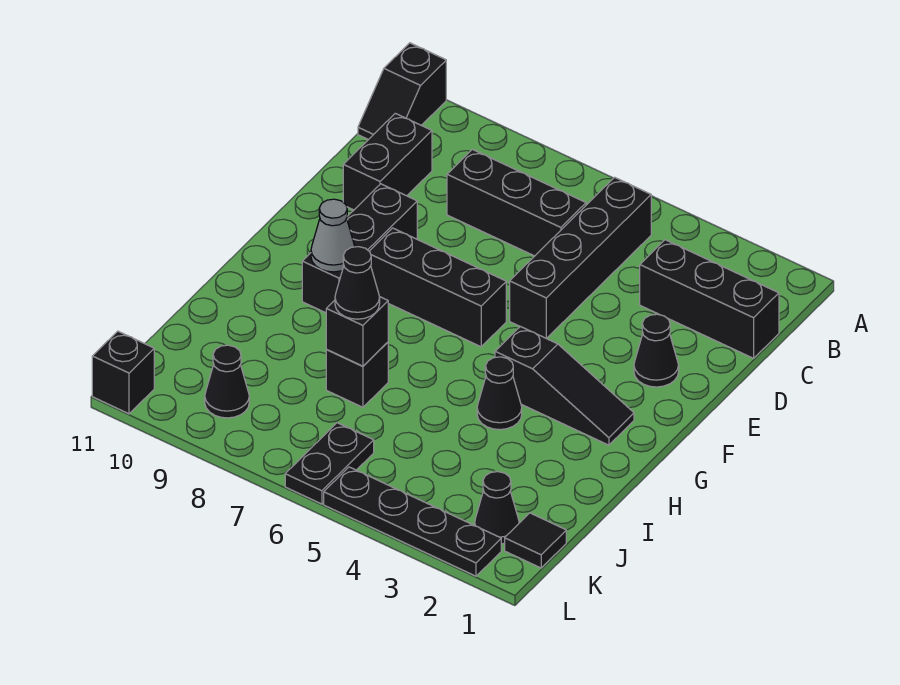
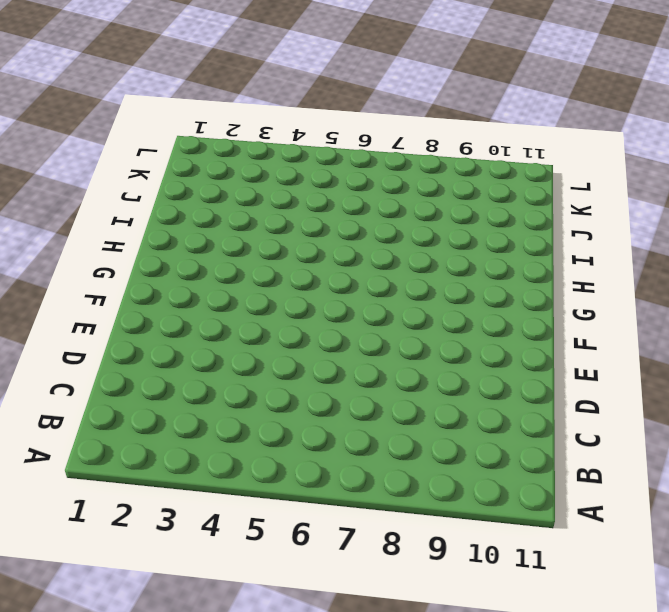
none -> black slope A11:B11 level 1 top A
none -> black brick B5:E5 level 1
none -> black brick C1:C3 level 1

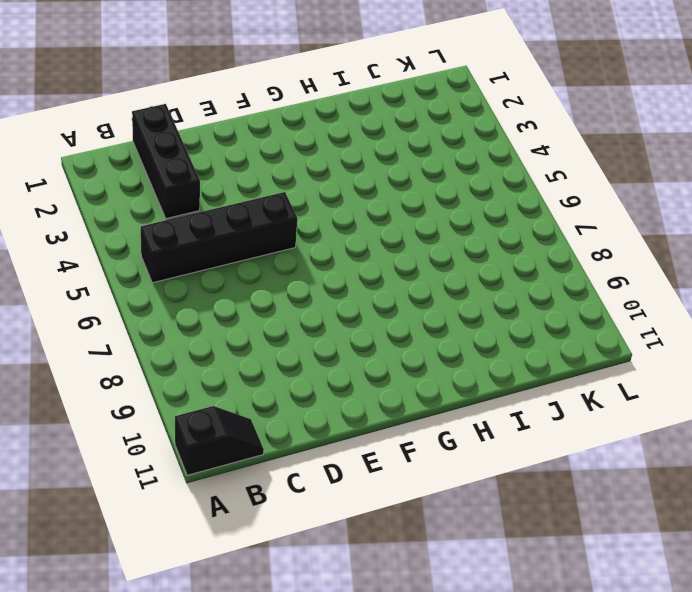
none -> black brick C6:C8 level 1
none -> black brick C10:D10 level 1
none -> black cone E2 level 1

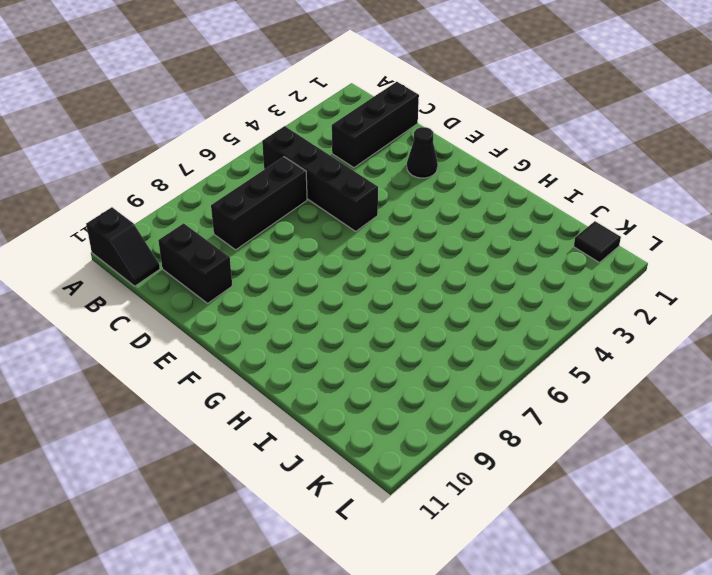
none -> black brick E9:G9 level 1
none -> black brick F6:F8 level 1
none -> black slope G2:G4 level 1 top 4

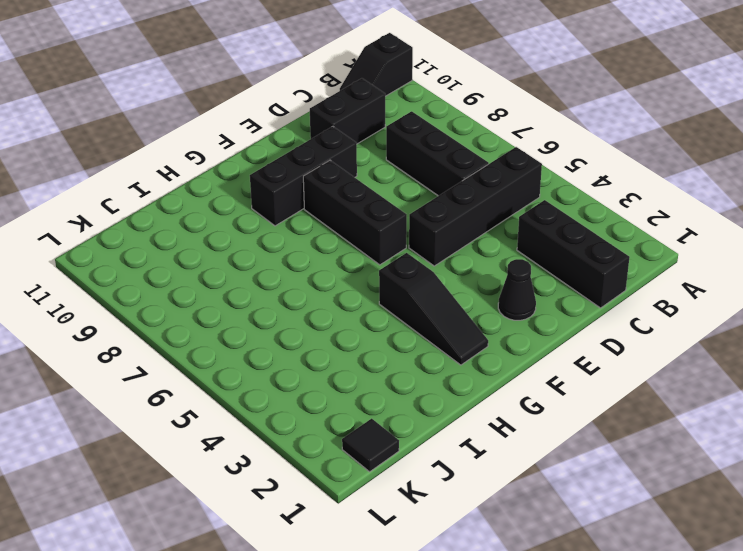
none -> black cone H4 level 1
none -> black brick I7 level 1
none -> black cone K2 level 1

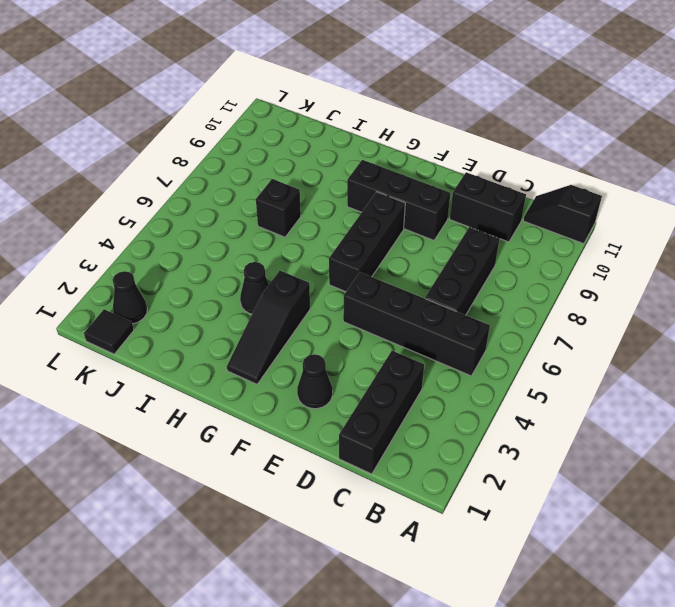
none -> black plate K6:L6 level 1
none -> black cone K9 level 1
none -> black plate L2:L5 level 1

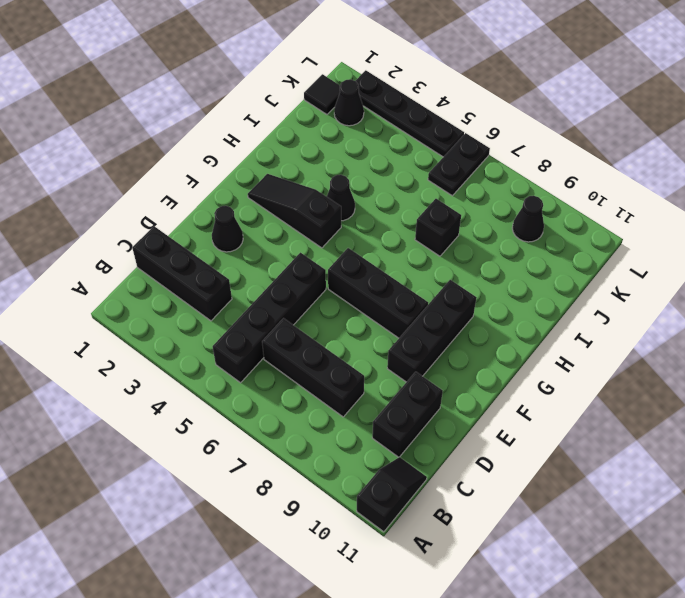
none -> black brick L11 level 1
none -> grey cone G9 level 2
none -> black brick I7 level 2

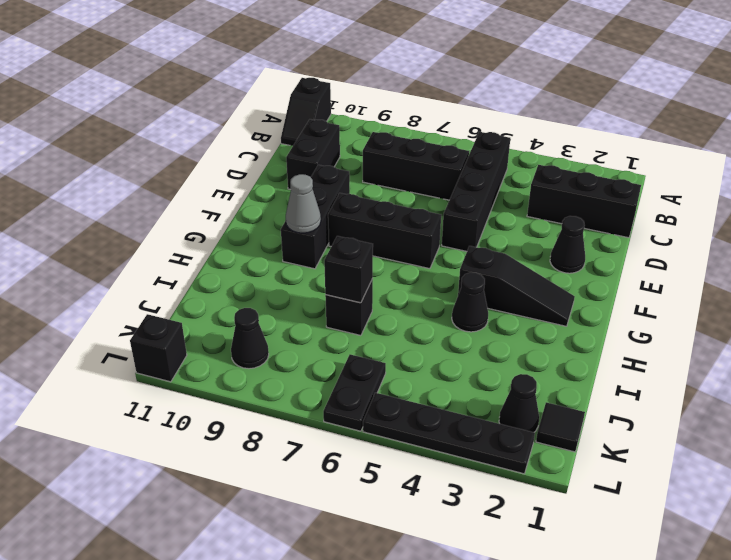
none -> black cone I7 level 3

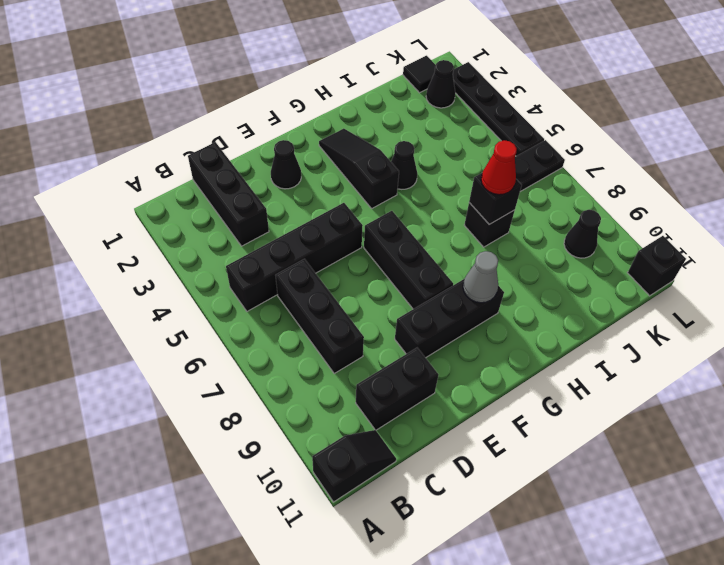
red cone I7 level 3 -> black cone I7 level 3

